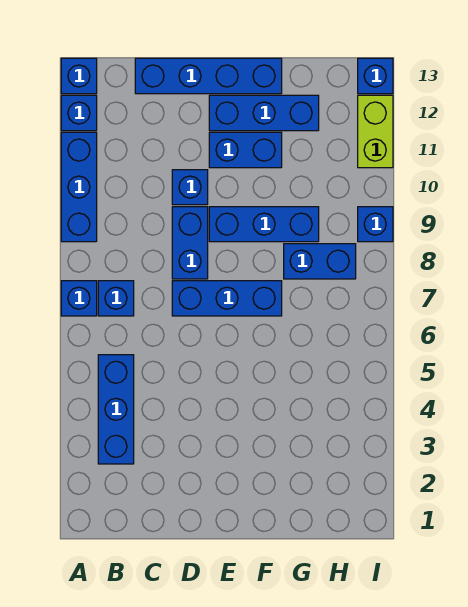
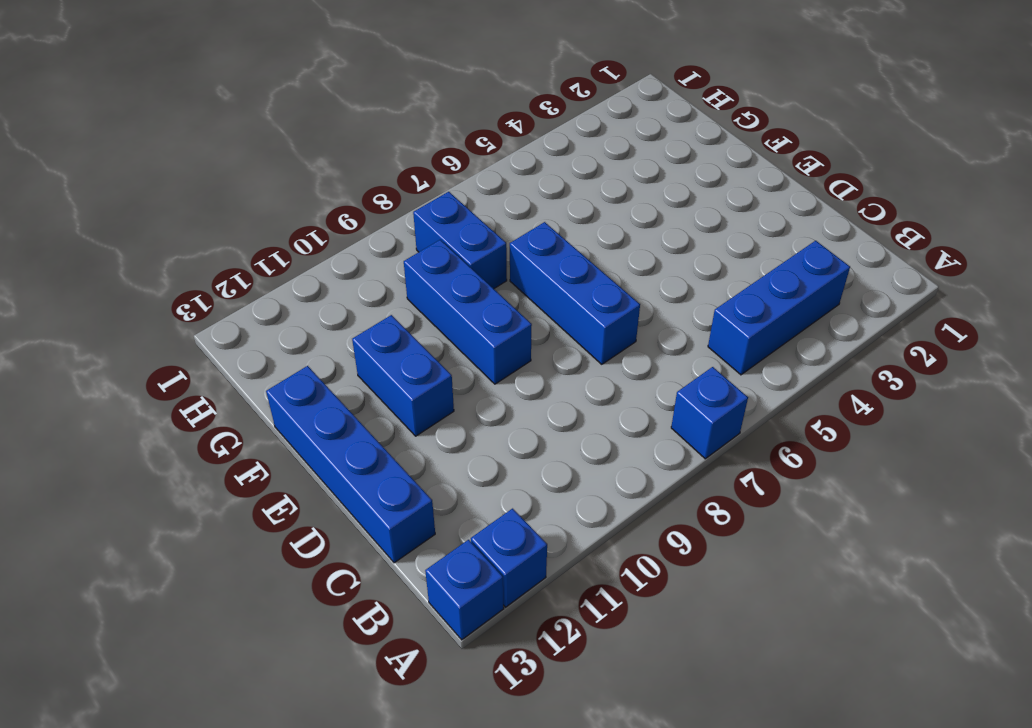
none -> blue brick A9:A11 level 1
none -> blue brick B7 level 1
none -> blue brick D8:D9 level 1

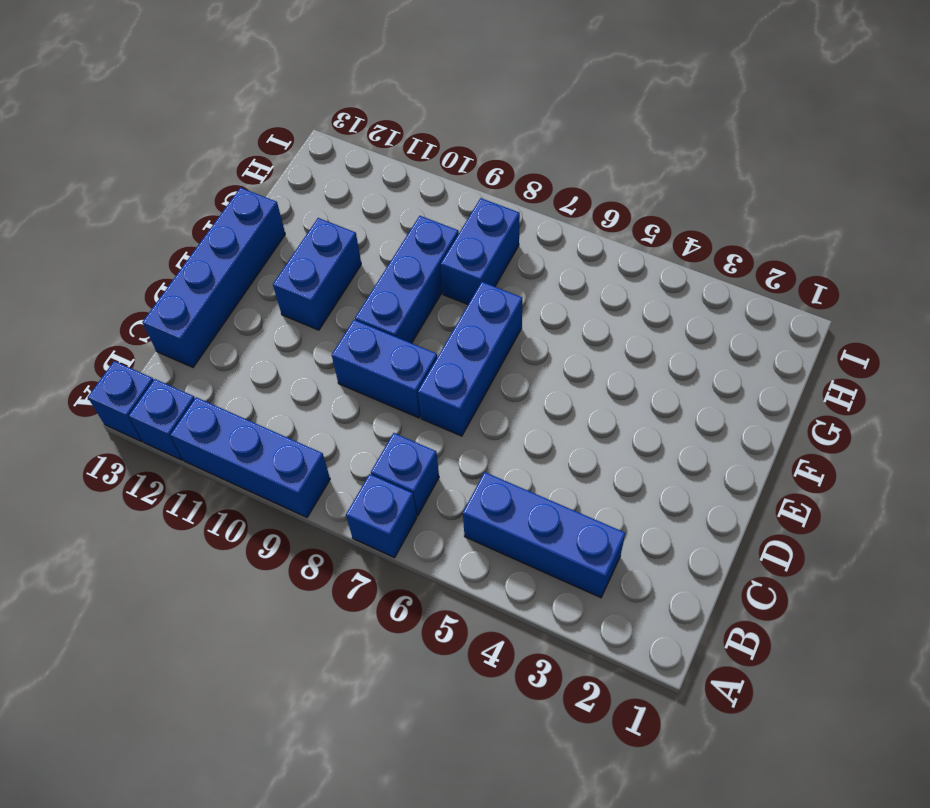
none -> blue brick D10 level 1
none -> blue brick E12:G12 level 1
none -> blue brick I9 level 1

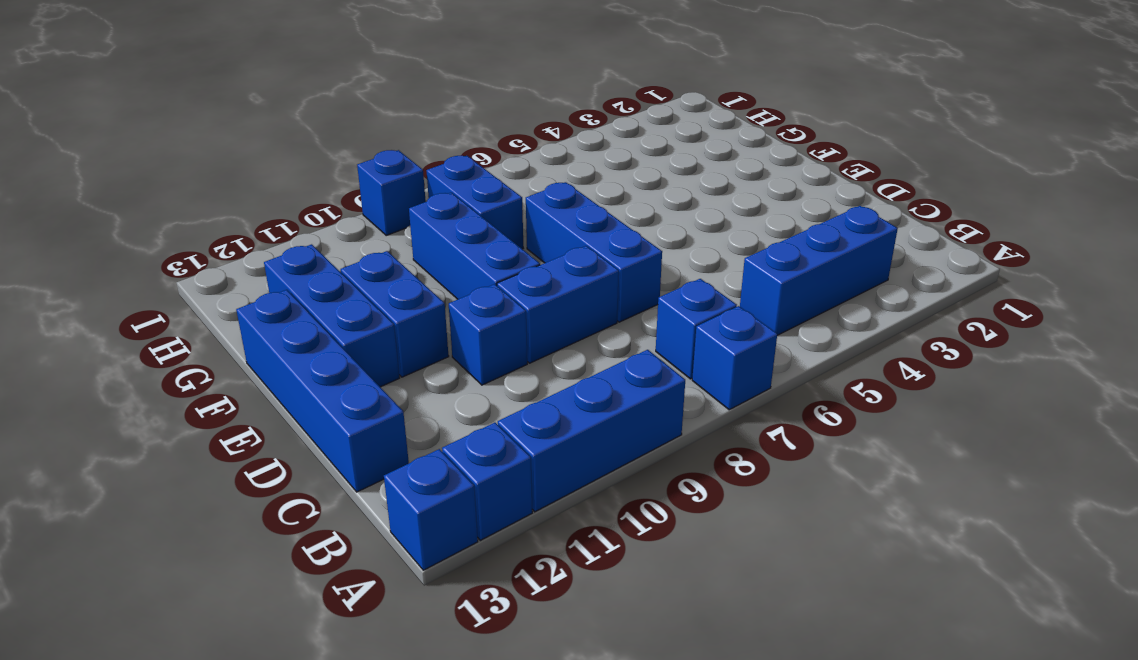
none -> lime brick I11:I12 level 1
none -> blue brick I13 level 1

